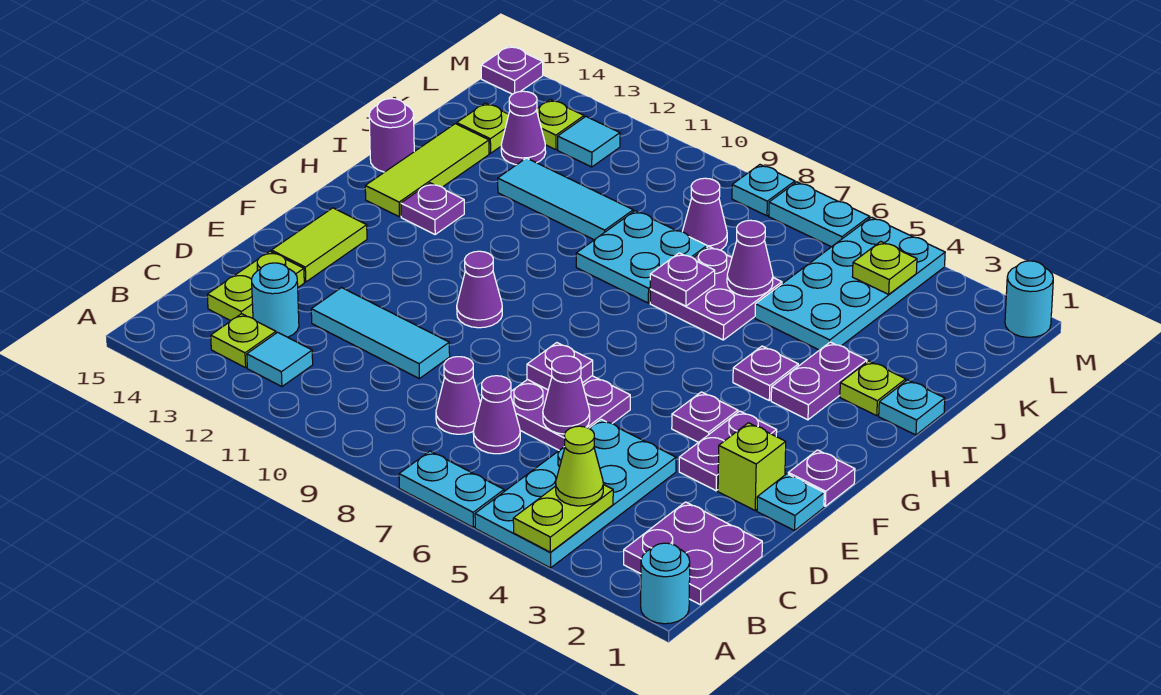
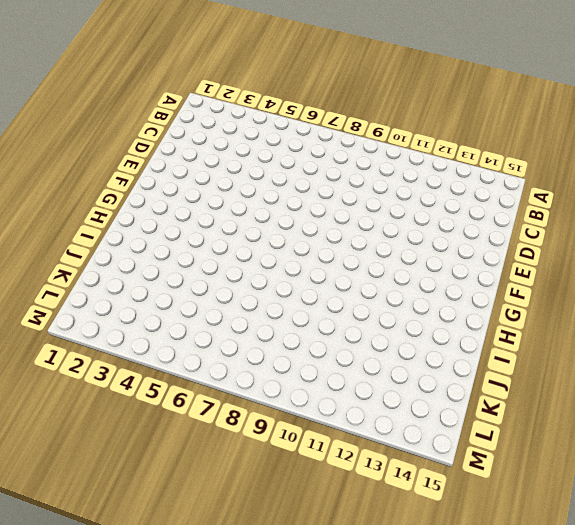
none -> cyan round brick A1 level 1
none -> cyan plate A4:D5 level 1
none -> cyan plate A6:A7 level 1
none -> purple plate B1:C2 level 1

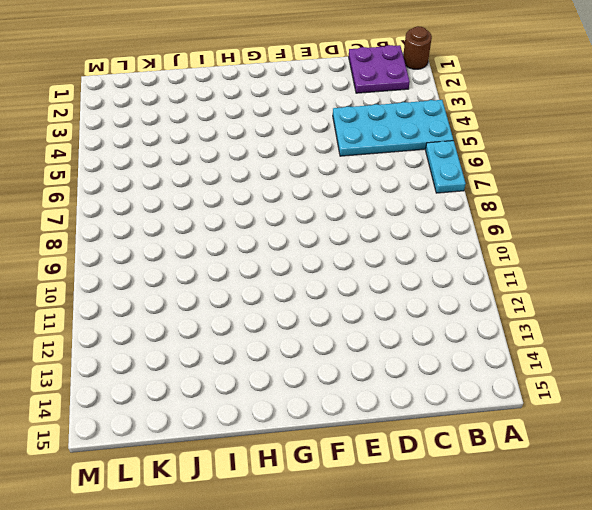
brown round brick A1 level 1 -> cyan round brick A1 level 1
none -> cyan tile B12 level 1
none -> lime plate B13 level 1
none -> purple cone C7 level 1
none -> purple cone C8 level 1

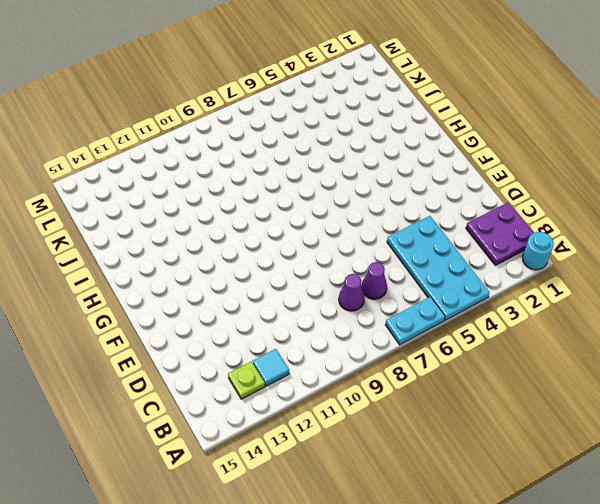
none -> cyan round brick C13 level 1
none -> lime plate C14:D14 level 1
none -> purple plate D6:E7 level 1
none -> cyan tile D10:D12 level 1

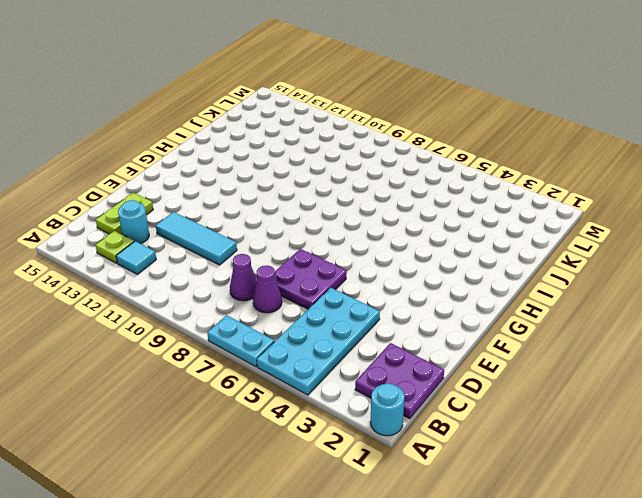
none -> cyan plate E1 level 1
none -> lime brick E2 level 1
none -> purple plate E3:F3 level 1
none -> lime tile E14:F14 level 1

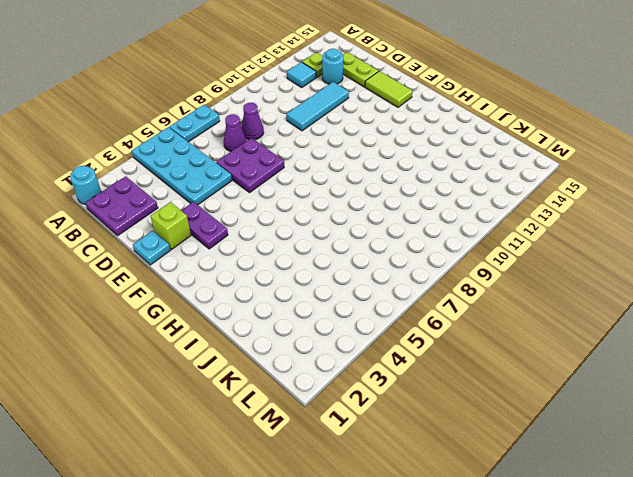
none -> purple plate F1 level 1
none -> purple plate F4 level 1
none -> purple cone F10 level 1
none -> purple plate H3:I3 level 1

